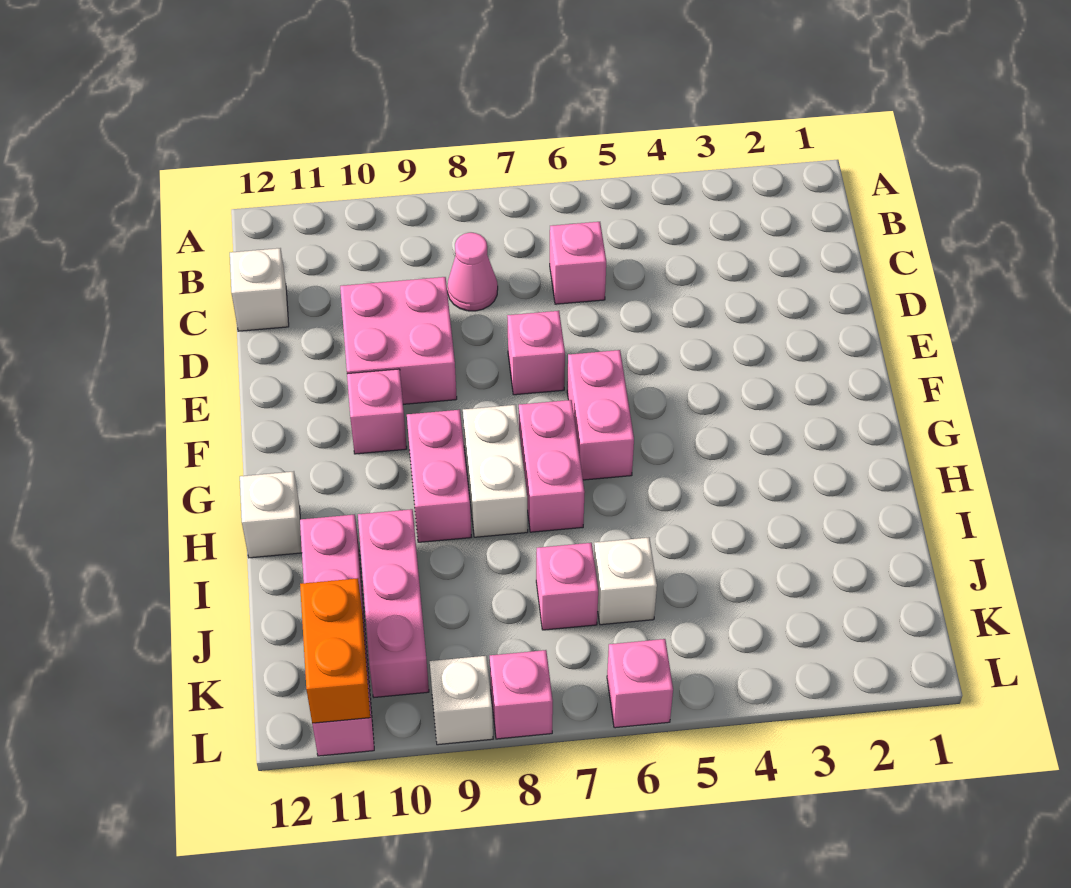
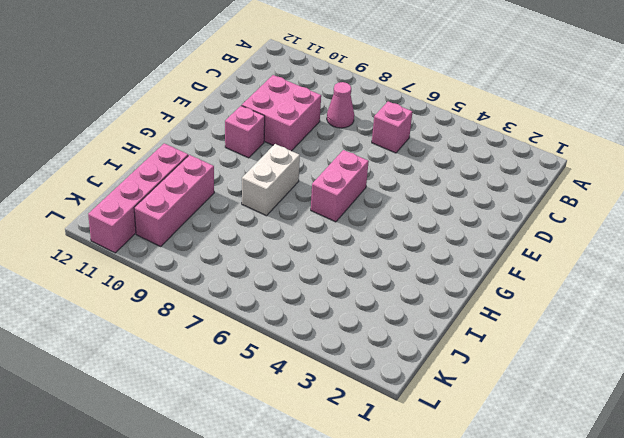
none -> white brick C12 level 1
none -> pink brick E7 level 1
none -> pink brick G7:H7 level 1

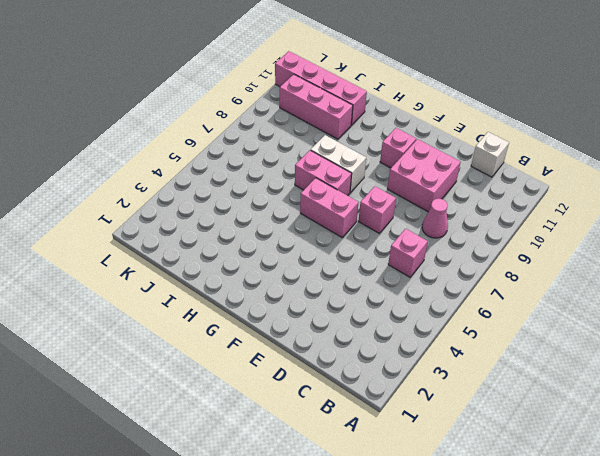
none -> pink brick G9:H9 level 1
none -> white brick H12 level 1
none -> white brick J6 level 1

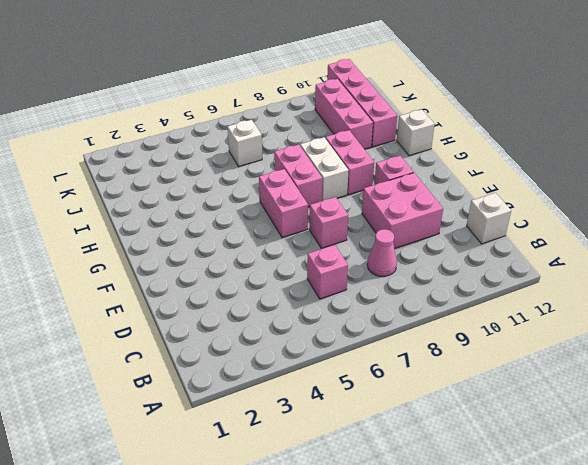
none -> pink brick J7 level 1
none -> pink brick L6 level 1
none -> pink brick L8 level 1

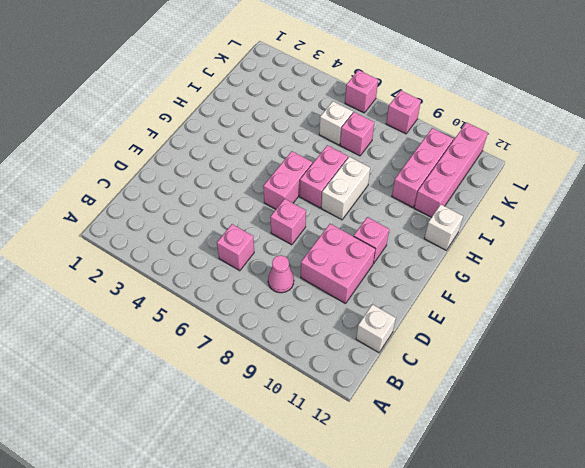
none -> pink brick G9:H9 level 1
none -> white brick L9 level 1
none -> orange brick K11:L11 level 2

